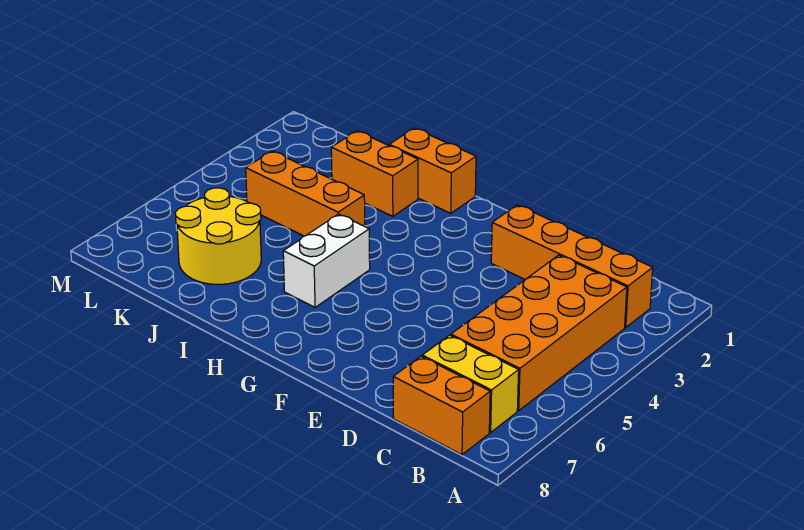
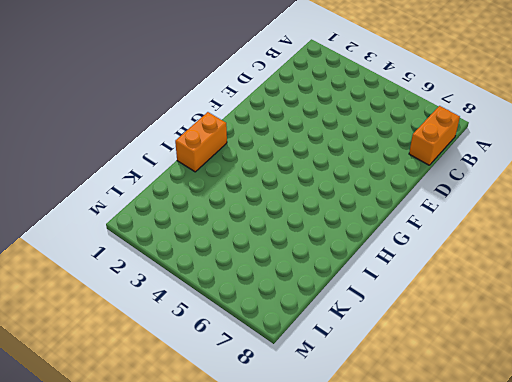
none -> orange brick B2:E2 level 1
none -> orange brick B3:C6 level 1

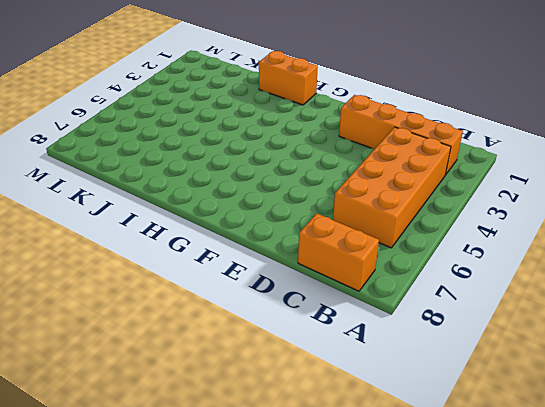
none -> yellow brick B7:C7 level 1
none -> white brick H5:H6 level 1

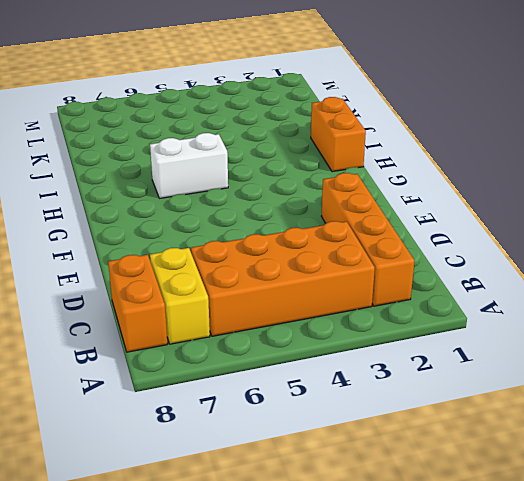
none -> orange brick I2:J2 level 1
none -> orange brick I4:K4 level 1

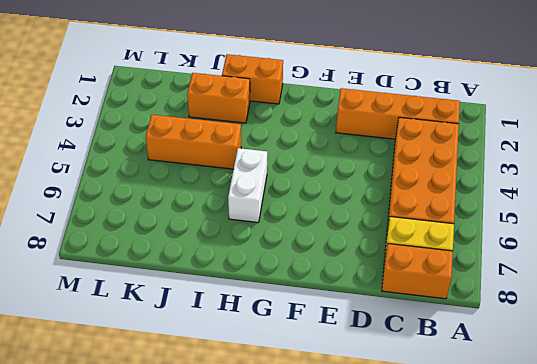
none -> yellow round brick J6:K7 level 1

